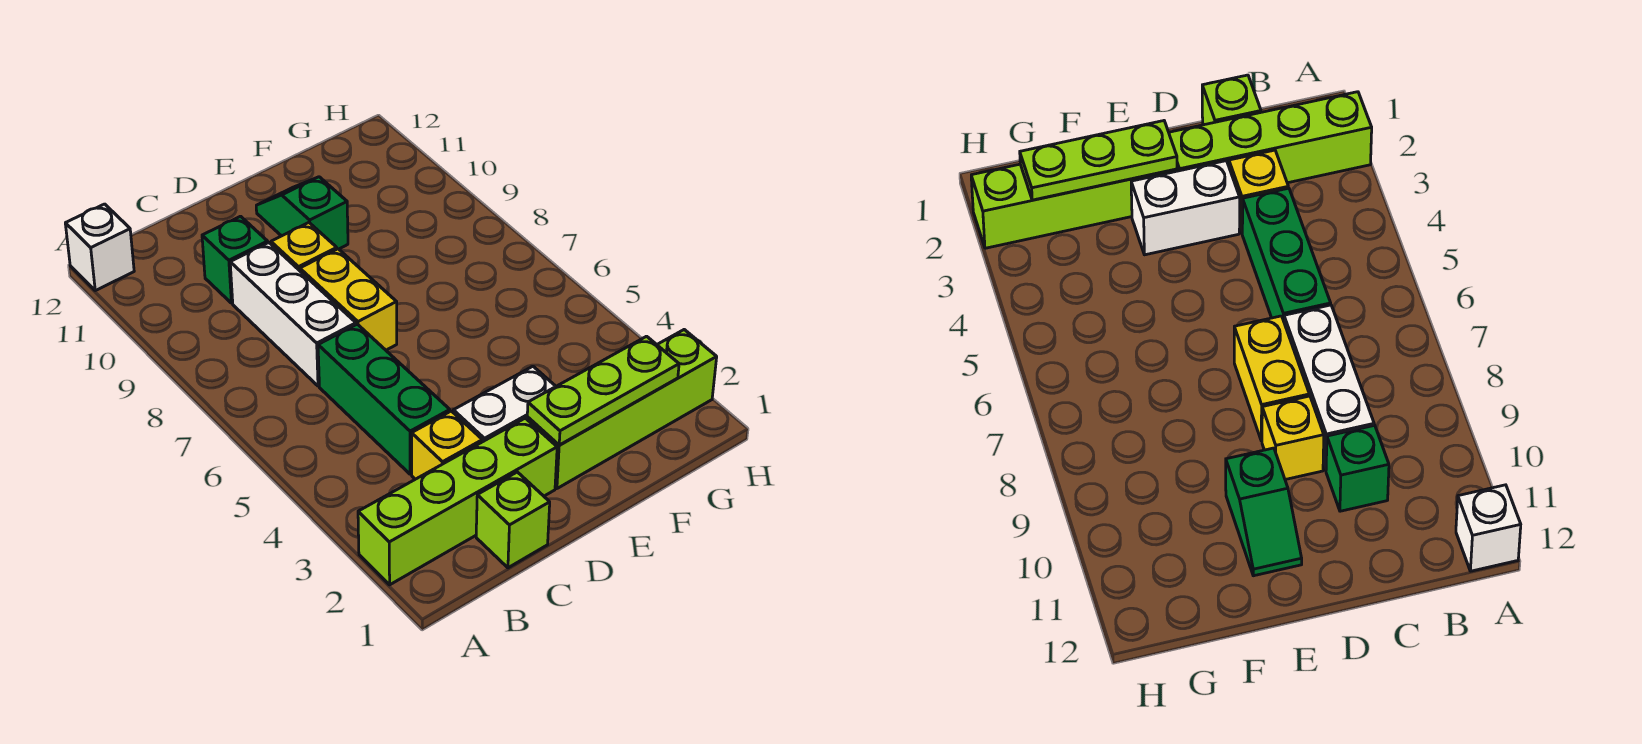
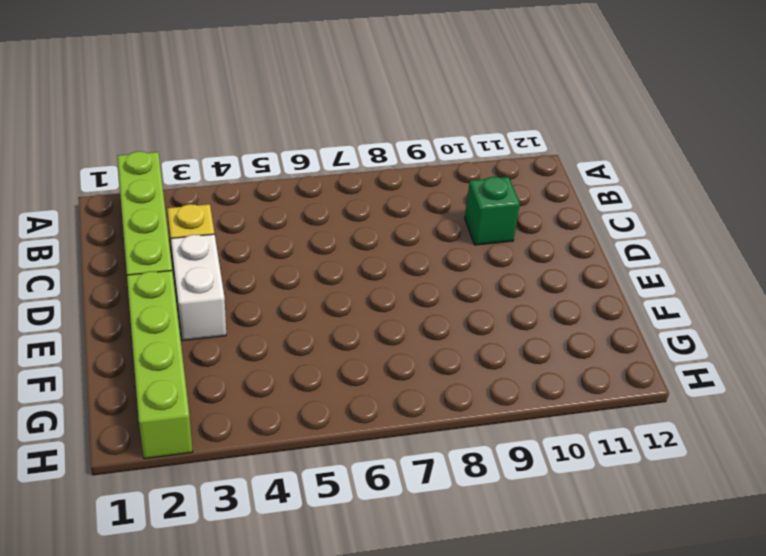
none -> white brick A12 level 1
none -> lime brick C1 level 1
none -> green brick C4:C6 level 1

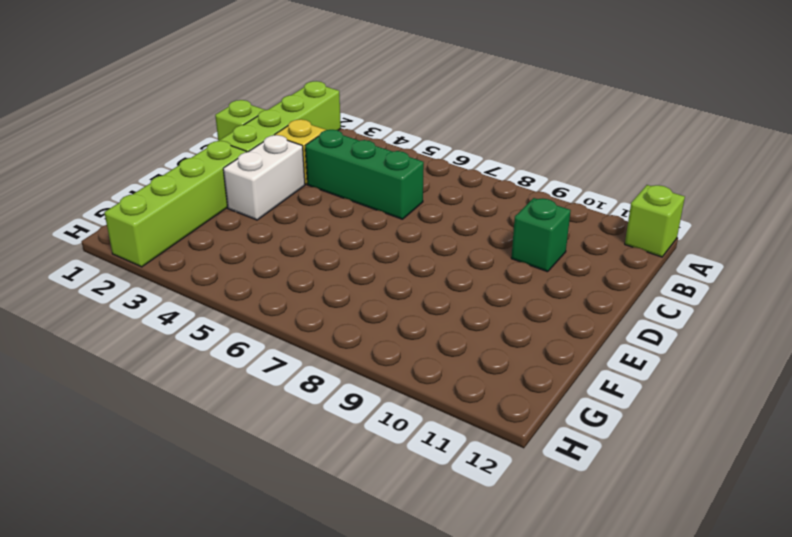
lime brick A12 level 1 -> white brick A12 level 1
none -> white brick C7:C9 level 1
none -> yellow brick D7:D8 level 1
none -> yellow brick D9 level 1

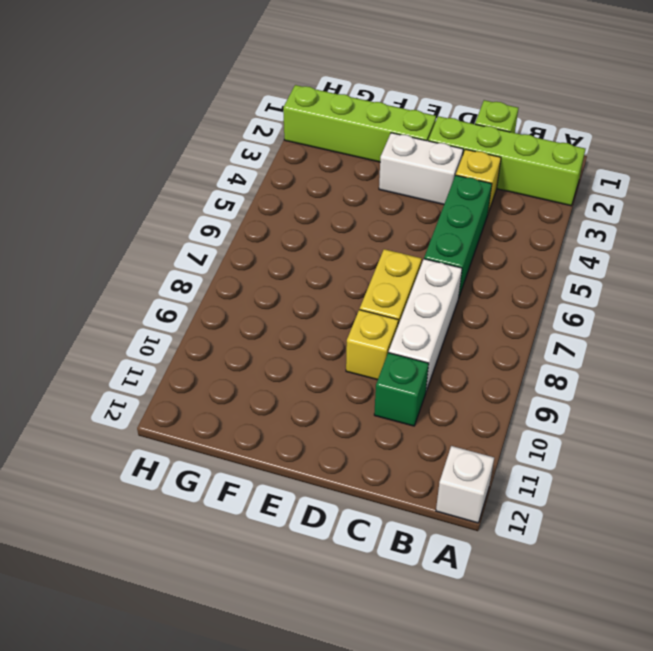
none -> green slope E10:E11 level 1 top 10
none -> lime plate E2:G2 level 2

